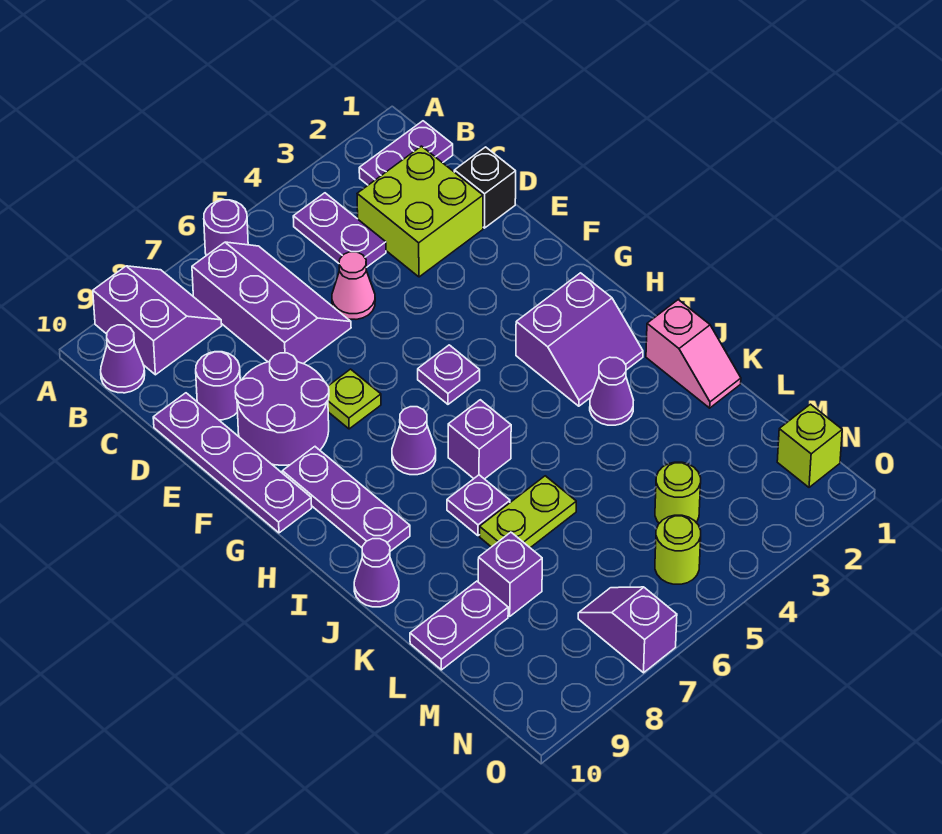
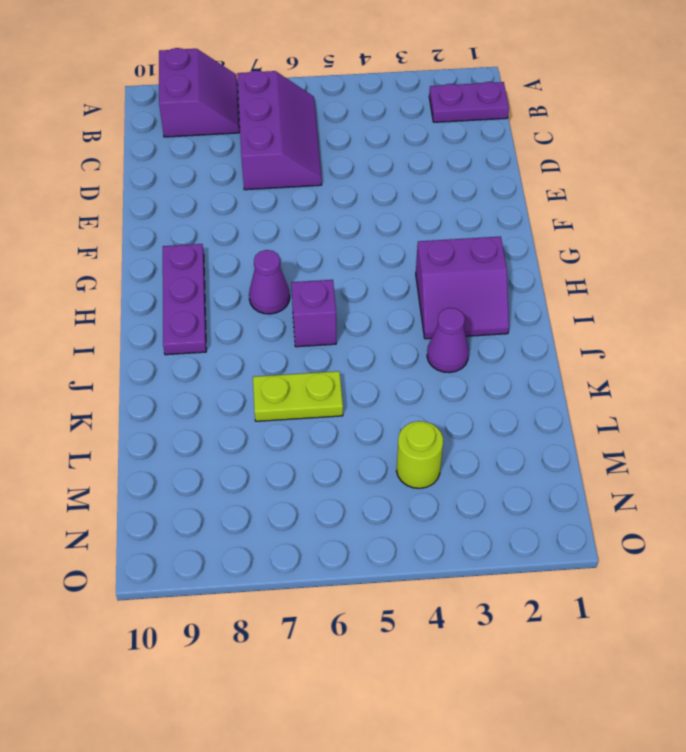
none -> purple round brick A6 level 1
none -> purple plate B4:C4 level 1
none -> purple cone B10 level 1

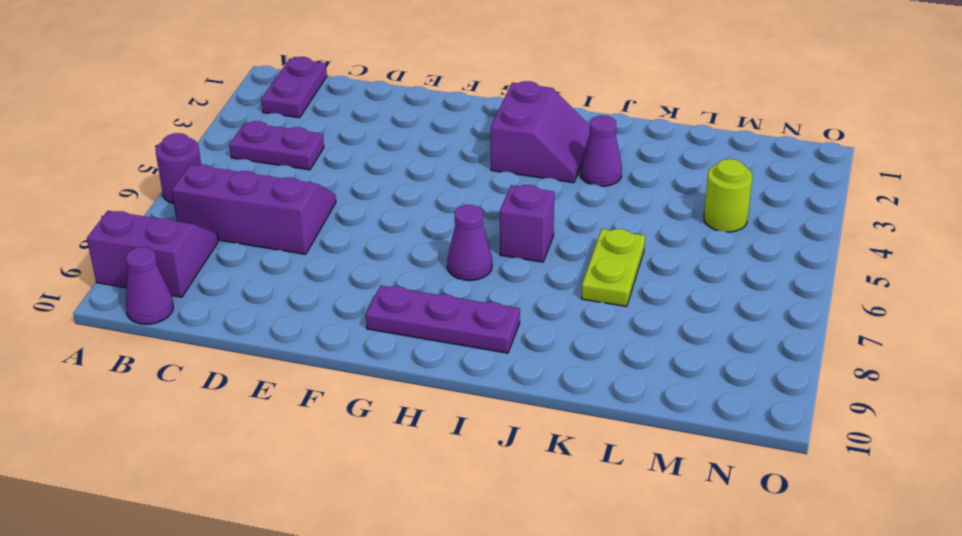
none -> lime brick C2:D3 level 1
none -> black brick D1 level 1
none -> pink cone D5 level 1

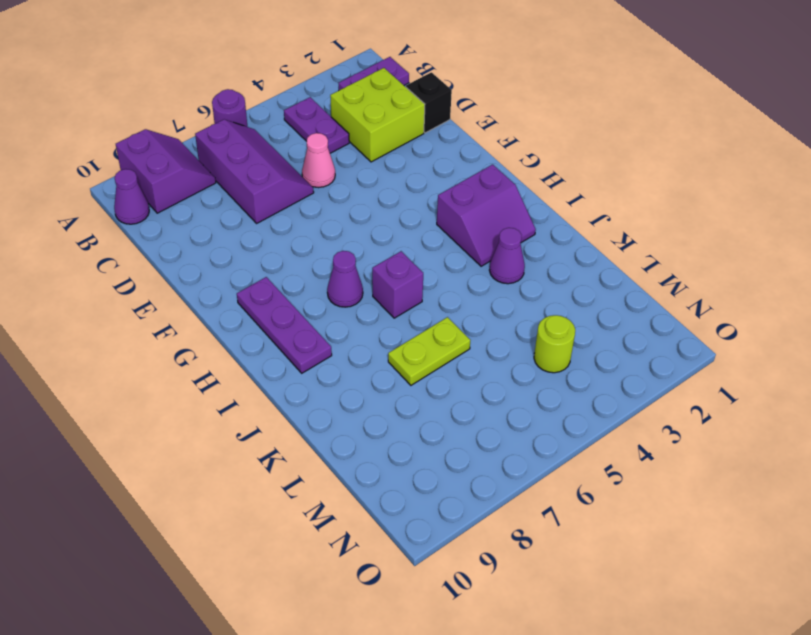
none -> purple round brick D9 level 1
none -> purple plate D10:G10 level 1
none -> purple round brick E8:F9 level 1

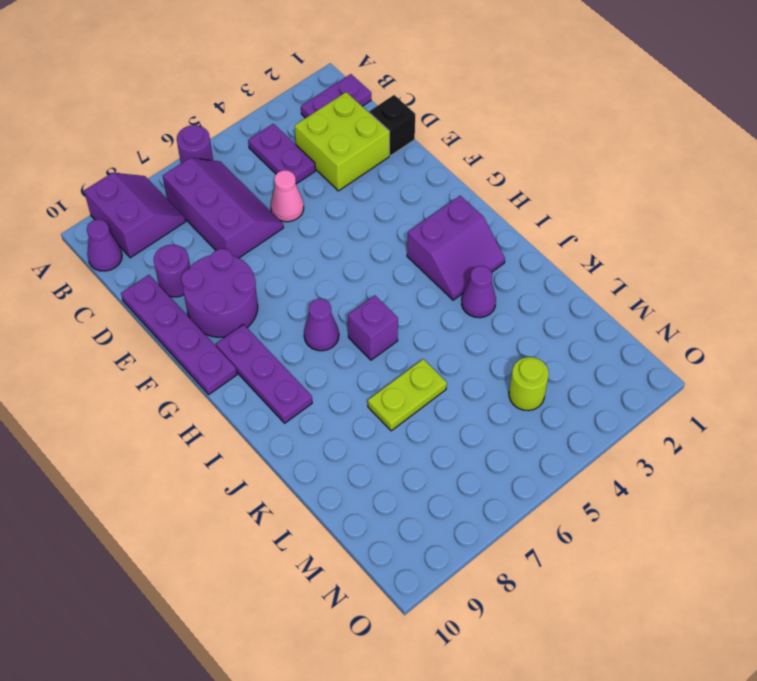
none -> lime plate F7 level 1
none -> purple plate G5 level 1
none -> pink slope J1:K1 level 1 top J

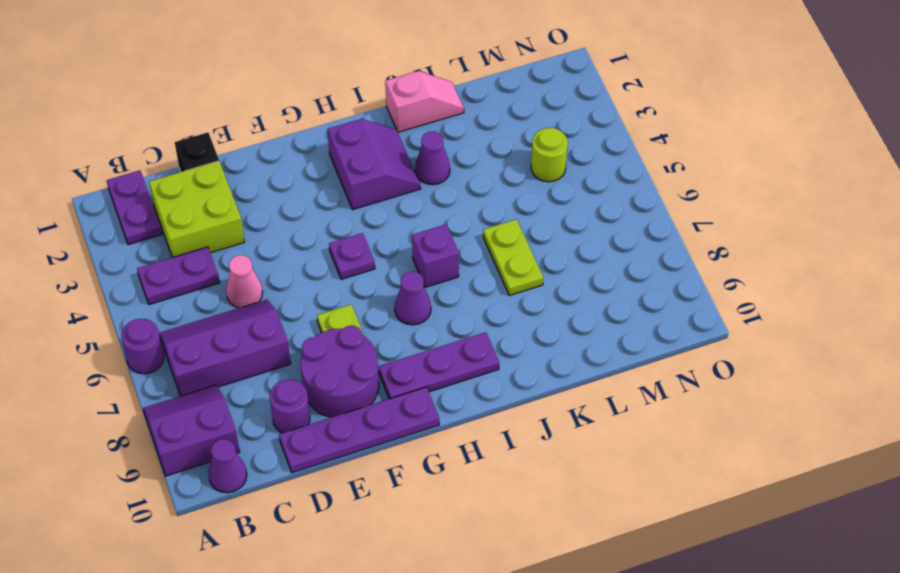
none -> purple plate J7 level 1
none -> purple cone J10 level 1
none -> purple brick L8 level 1

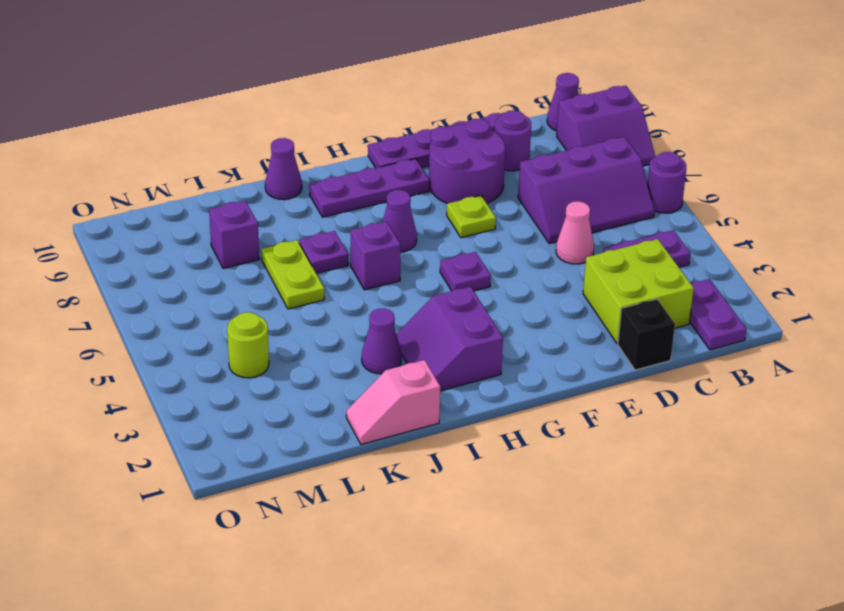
none -> purple plate L9:L10 level 1
none -> lime brick N1 level 1
none -> lime round brick N5 level 1

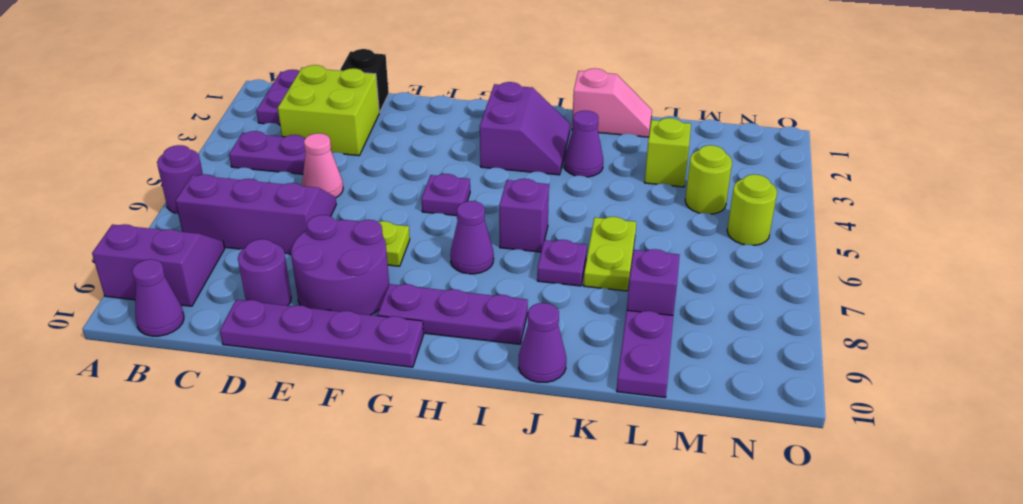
lime brick L3 level 1 -> lime brick N1 level 1
none -> purple slope N7:O7 level 1 top O

